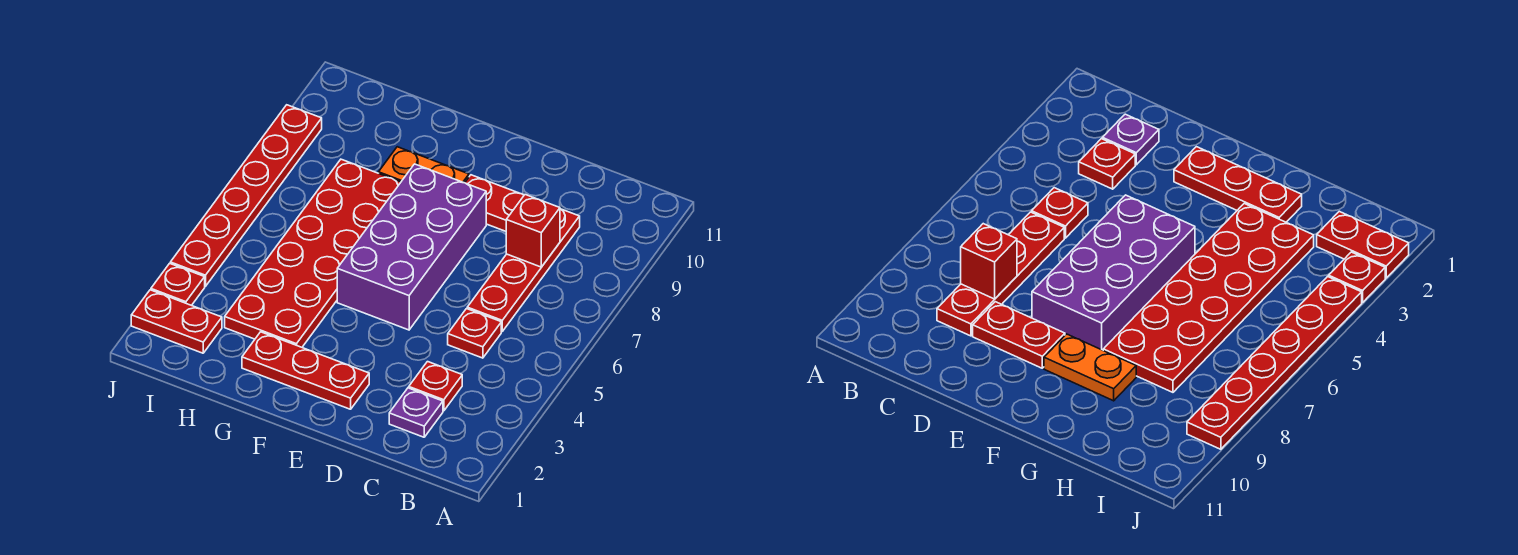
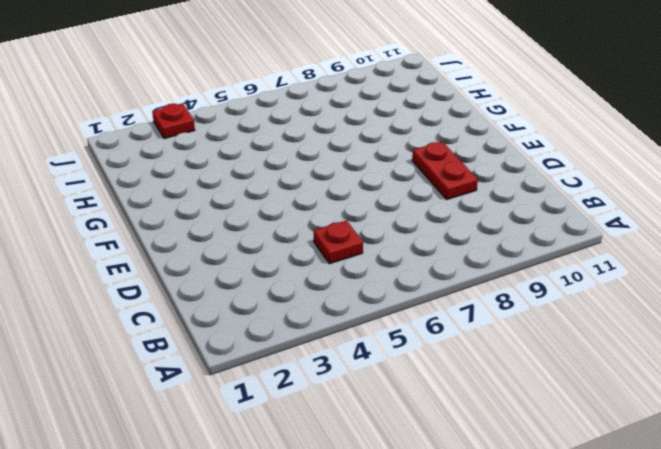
none -> purple plate C2 level 1
none -> red plate C3 level 1
none -> red plate C6:C9 level 1

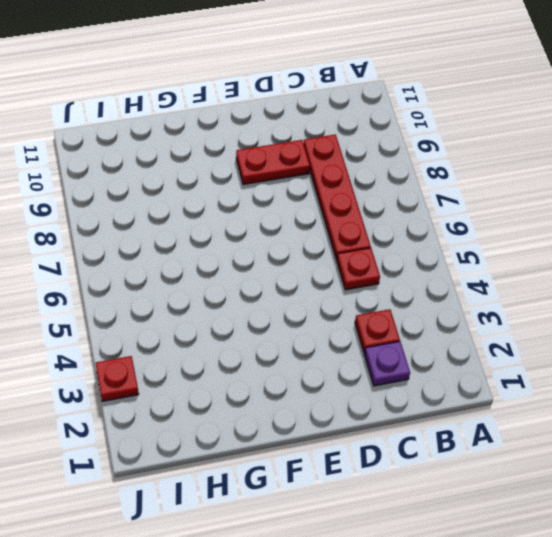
none -> red plate E2:G2 level 1
none -> purple brick E5:F8 level 1
none -> orange plate F9:G9 level 1

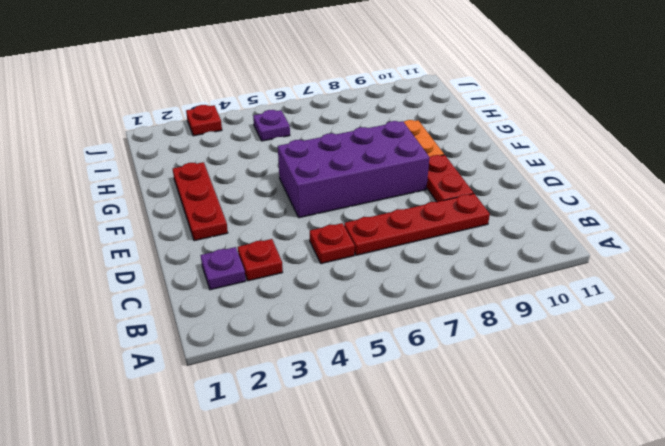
purple plate I5 level 1 -> none
none -> red plate G3:H8 level 1
none -> red plate I2:J2 level 1
none -> red plate J4:J9 level 1

